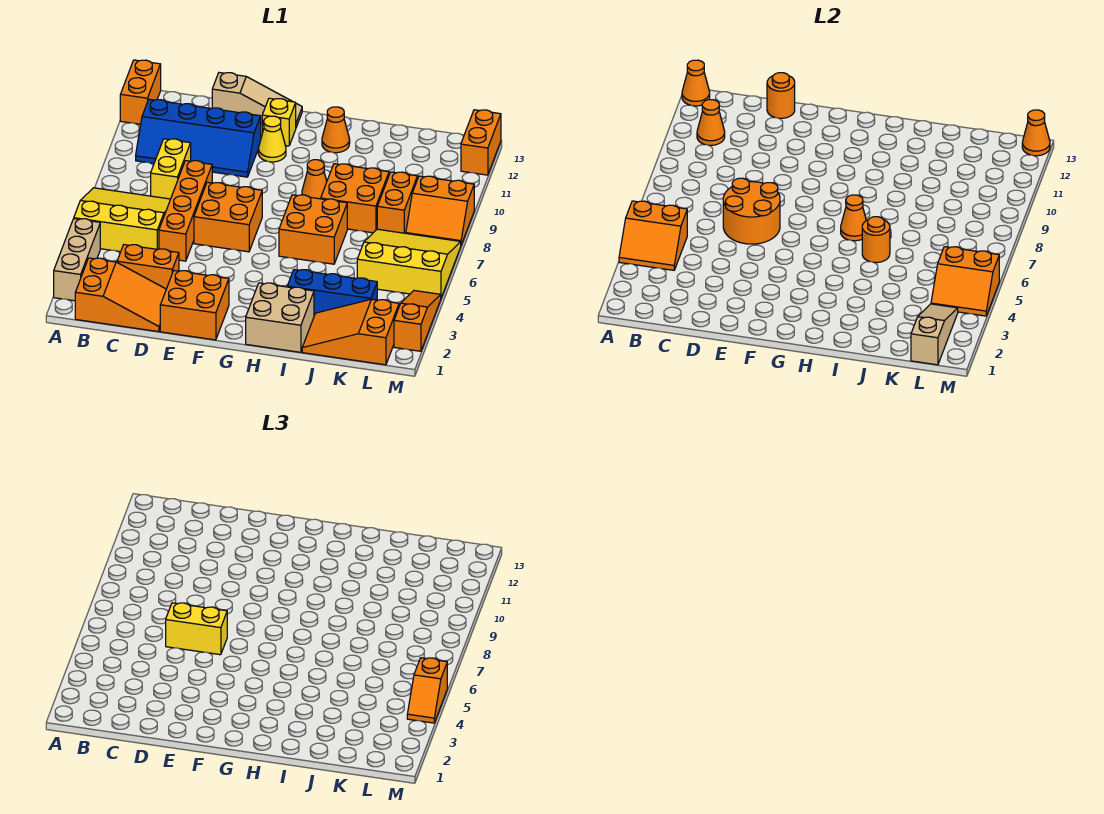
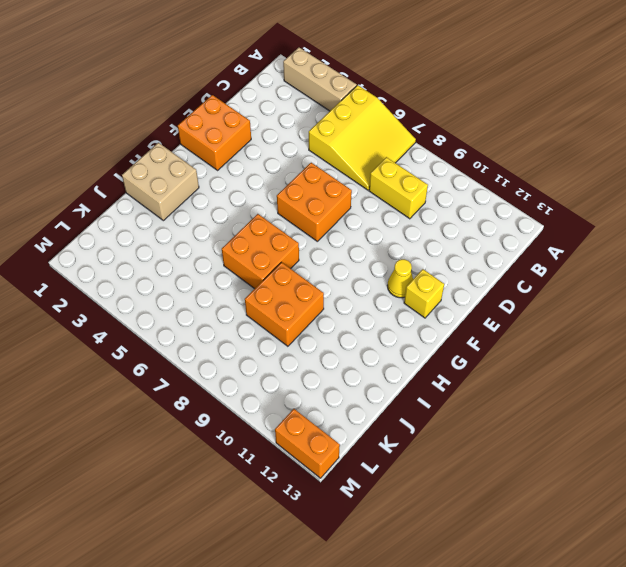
none -> orange brick A12:A13 level 1
none -> orange slope B1:D2 level 1 top B
none -> blue slope B10:E11 level 1 top 11
none -> orange brick C3:D3 level 1

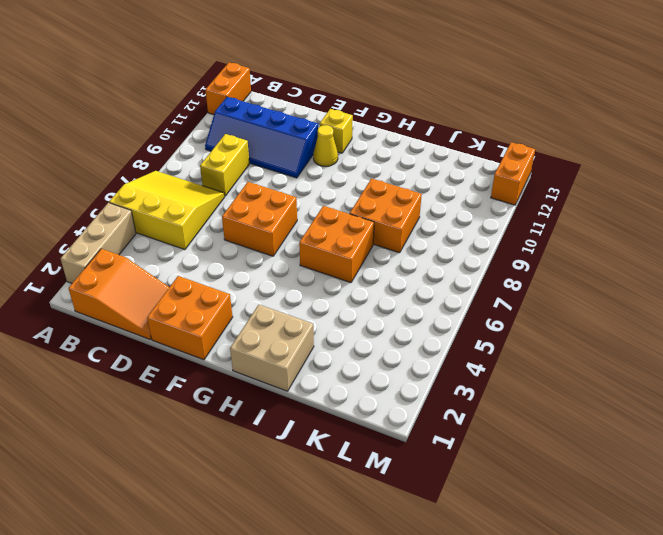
none -> orange brick C3:D3 level 1
none -> orange brick D5:D8 level 1
none -> tan slope D13:F13 level 1 top D
none -> orange cone H9 level 1

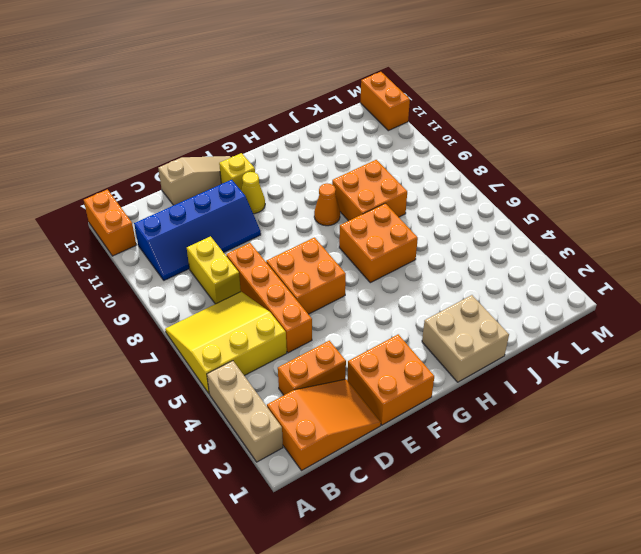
none -> orange cone H12 level 1
none -> blue brick I3:K3 level 1
none -> orange slope J1:L2 level 1 top L
none -> yellow slope K5:M7 level 1 top 5

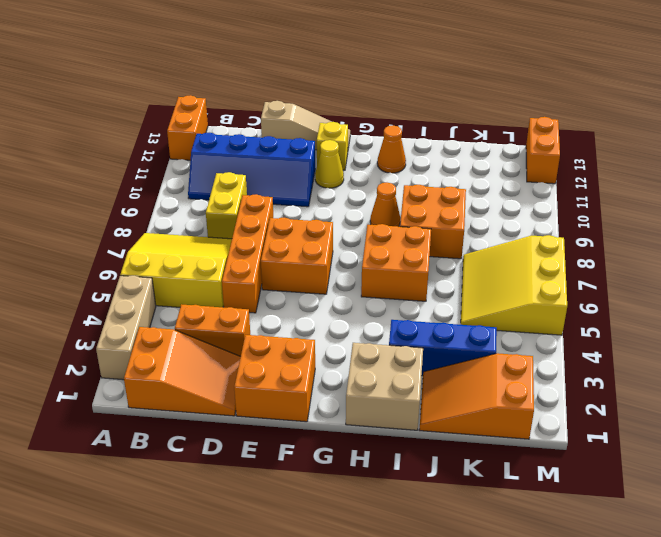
yellow slope K5:M7 level 1 top M -> yellow slope K5:M7 level 1 top 5
none -> orange brick K8:K9 level 1
none -> orange slope L8:M9 level 1 top 9
none -> orange slope M2:M4 level 1 top 2
none -> orange slope A4:B5 level 2 top 5

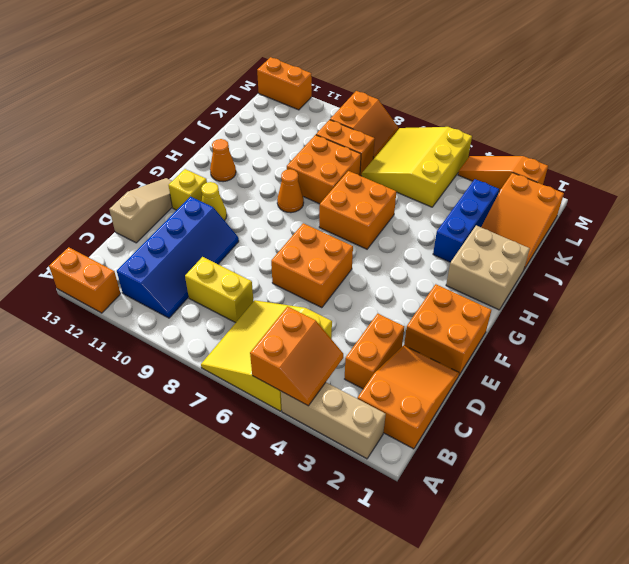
none -> orange brick D5:D8 level 1
none -> orange cone A13 level 2
none -> orange cone B11 level 2
none -> orange round brick D6:E7 level 2

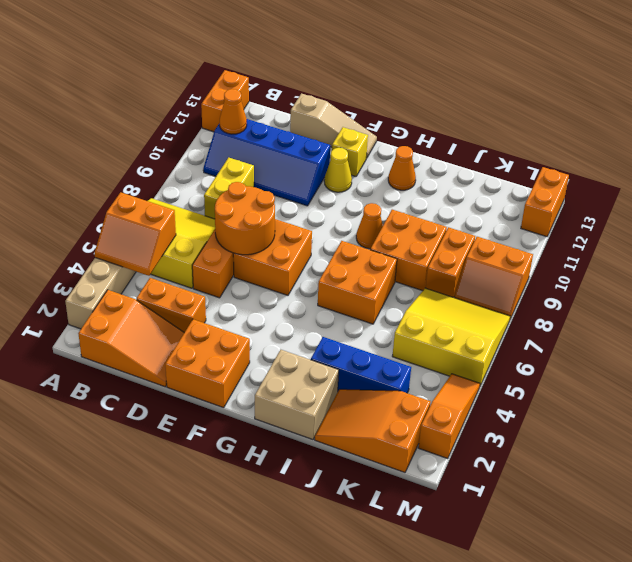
none -> orange cone A13 level 2
none -> orange round brick D13 level 2
none -> orange cone H7 level 2
none -> orange round brick I6 level 2

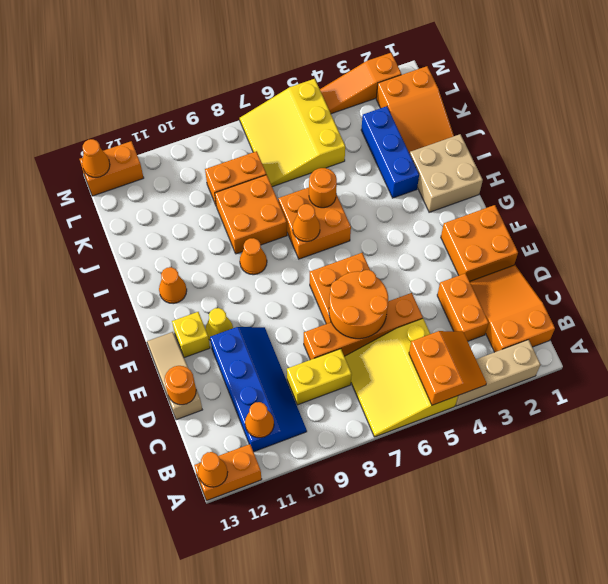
none -> orange slope L8:M9 level 1 top 9
none -> tan slope L1:L3 level 2 top 1
none -> orange slope L4:M5 level 2 top 5
none -> yellow brick D6:E6 level 3

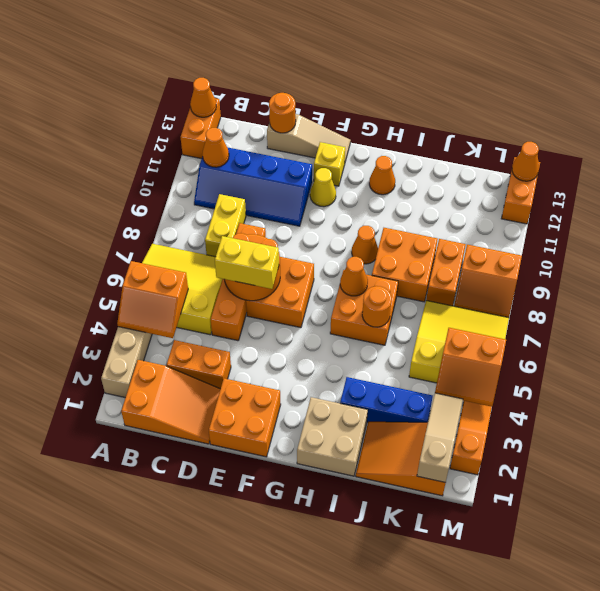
none -> orange slope M4:M5 level 3 top 5

